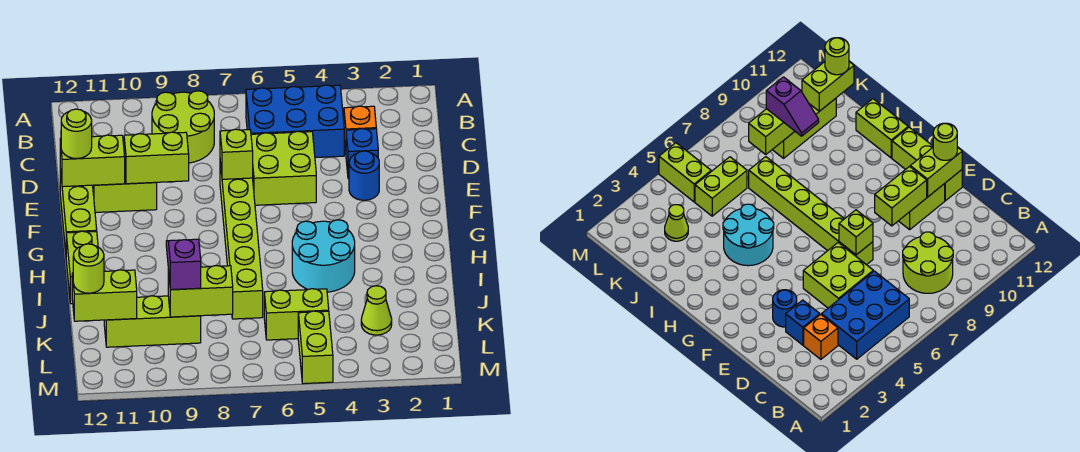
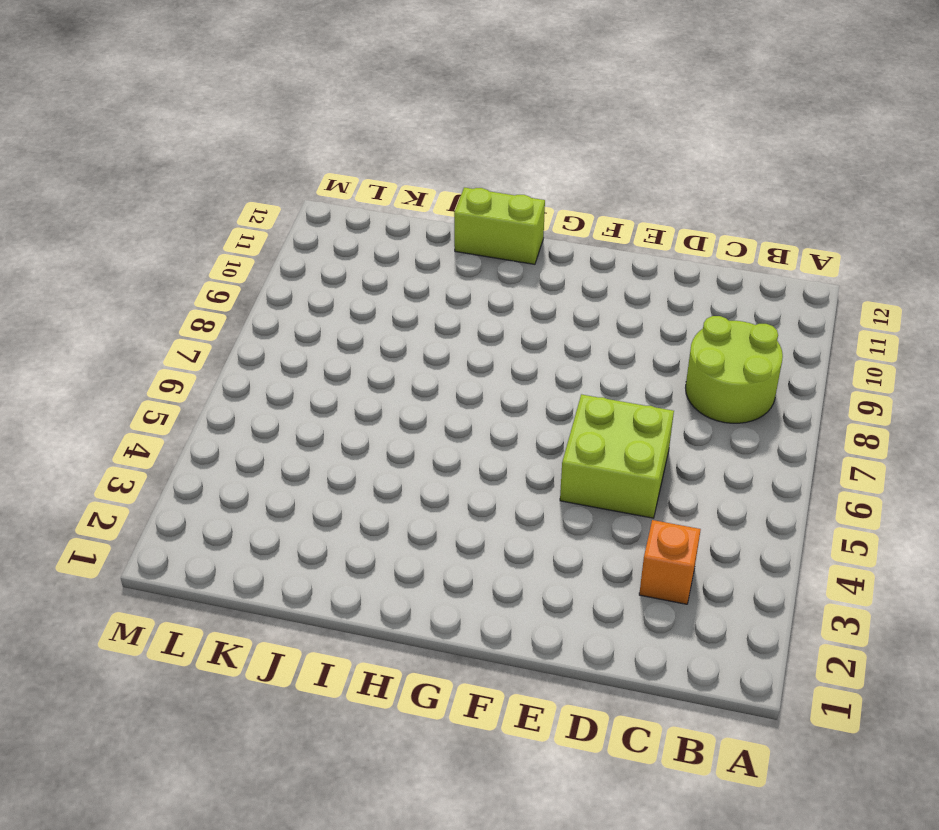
none -> blue brick B4:C6 level 1
none -> blue brick D3 level 1
none -> blue round brick E3 level 1

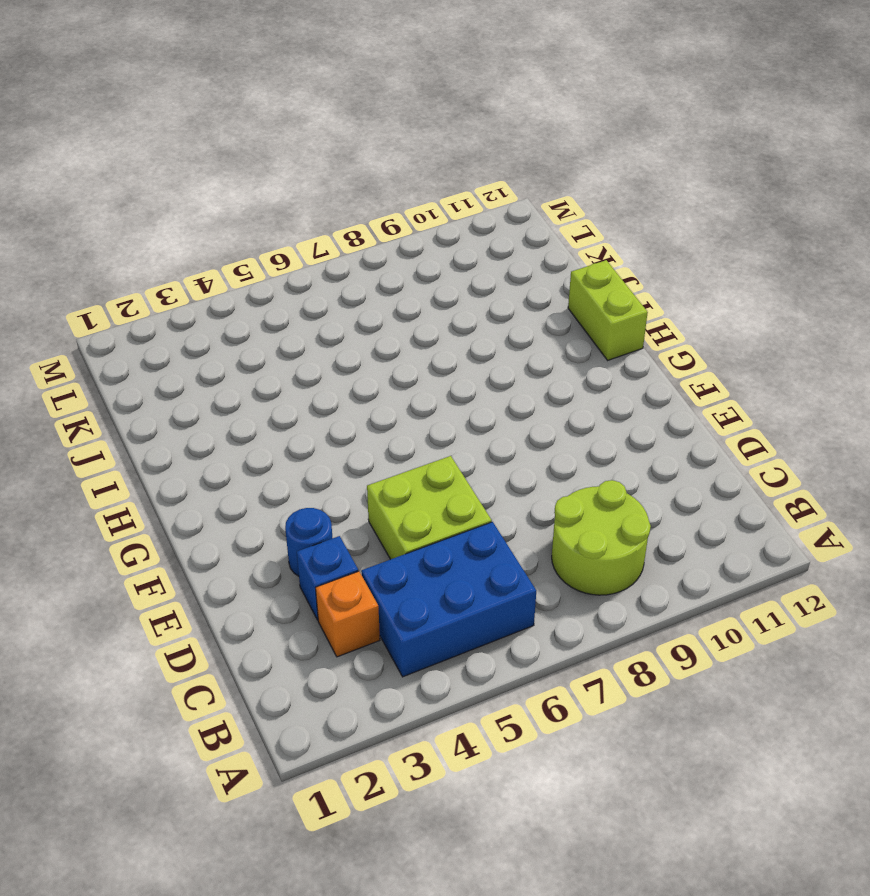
none -> lime brick E7:J7 level 1
none -> lime brick E10:E11 level 1
none -> lime brick E12:G12 level 1

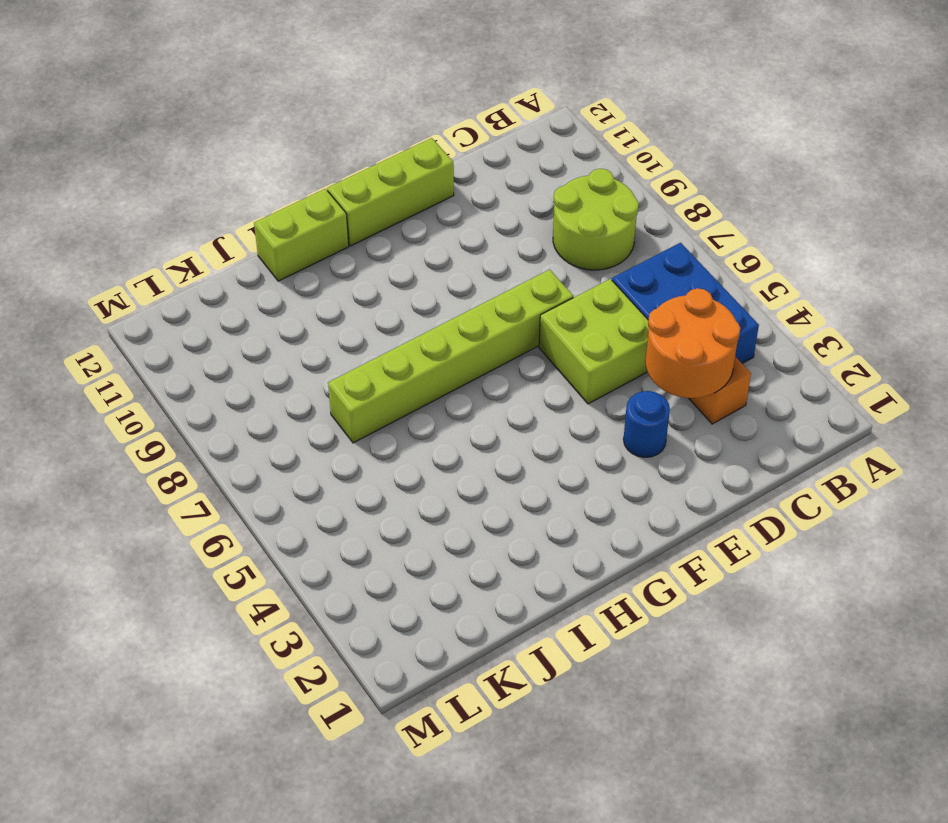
orange round brick C3:D4 level 2 -> none
none -> blue brick D3 level 1
none -> lime brick E10:E11 level 1
none -> cyan round brick H4:I5 level 1

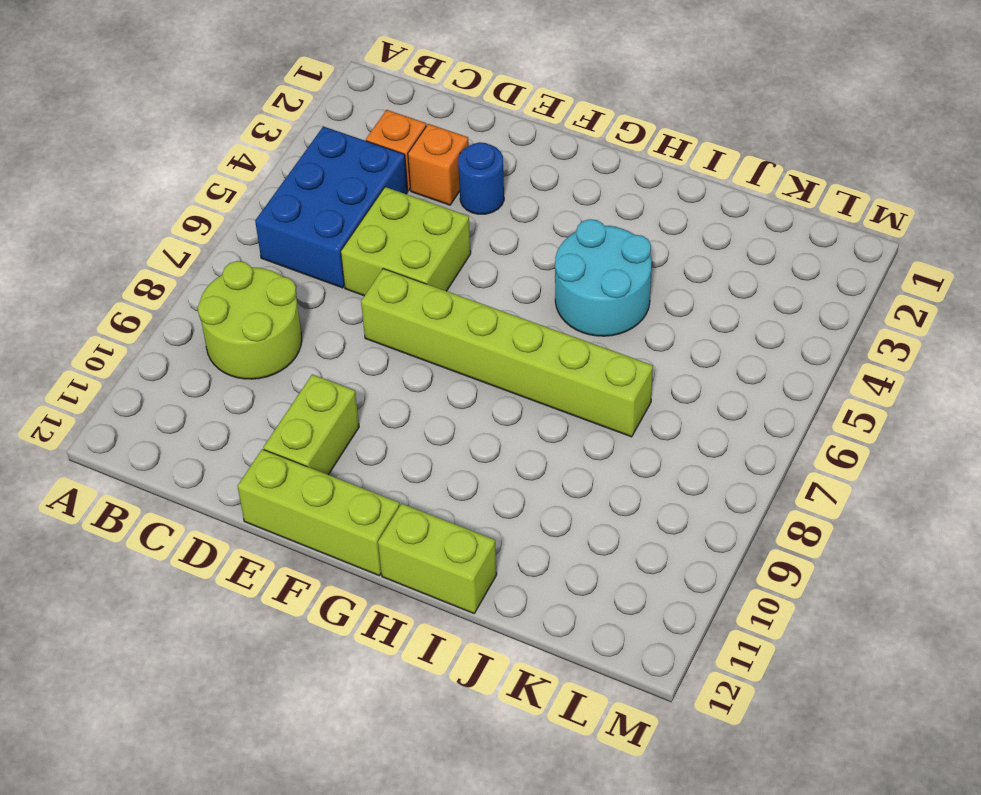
orange brick D3 level 1 -> blue brick D3 level 1
none -> lime cone K3 level 1
none -> lime brick K5:K6 level 1
none -> lime brick K9:K11 level 1

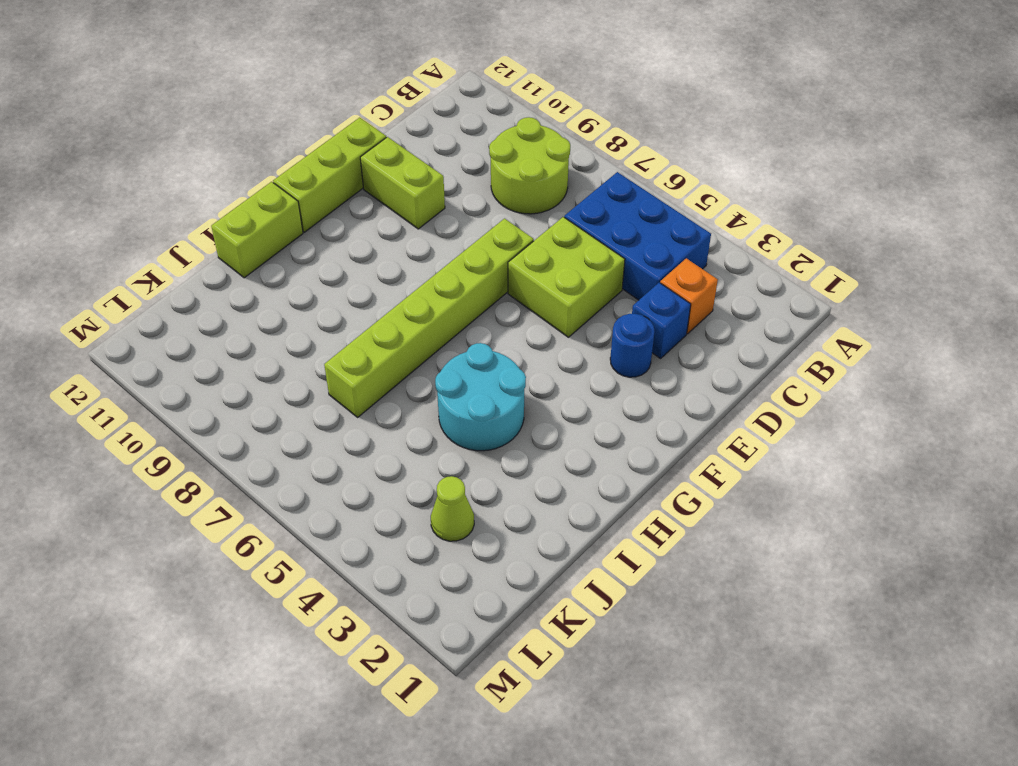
none -> lime brick K5:K6 level 1
none -> lime brick K9:K11 level 1
none -> lime brick L5:M5 level 1

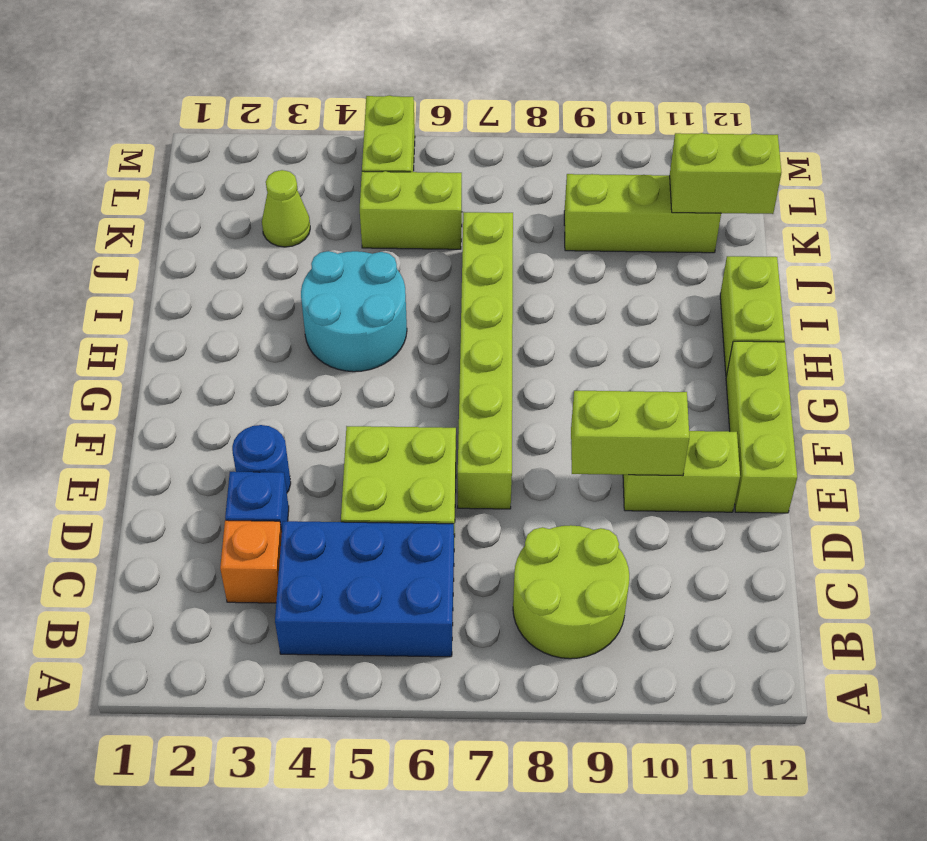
none -> lime brick E7 level 2
none -> lime brick E11:E12 level 2
none -> lime brick K8:K9 level 2

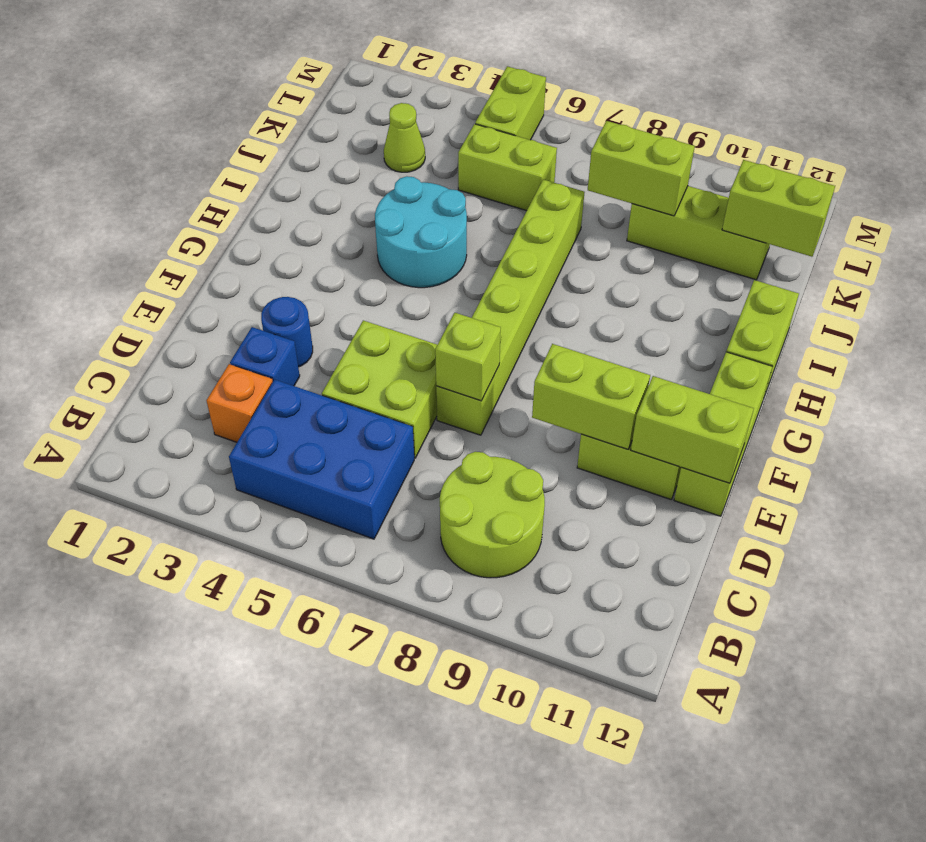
none -> lime round brick E12 level 3
none -> purple slope J9:K9 level 3 top K
none -> lime round brick K12 level 3

